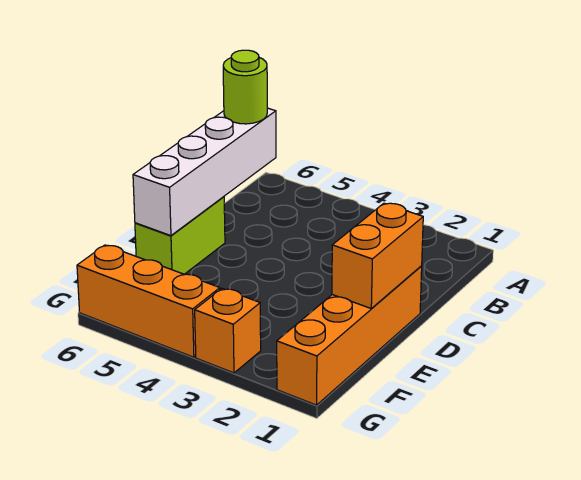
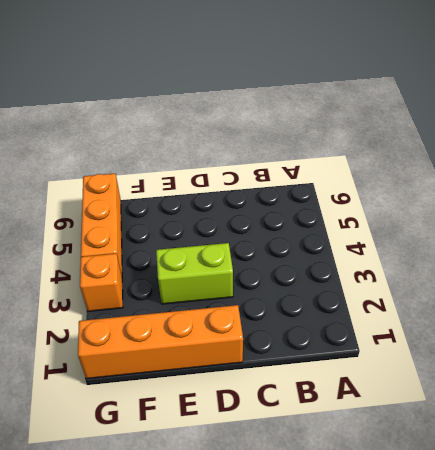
lime brick D3:E3 level 1 -> lime brick D6:E6 level 1
none -> white brick B6:E6 level 2
none -> orange brick D1:E1 level 2

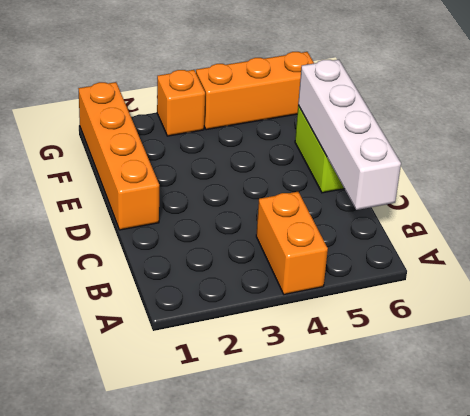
orange brick A4:B4 level 1 -> orange brick D1:E1 level 2
none -> lime round brick B6 level 3

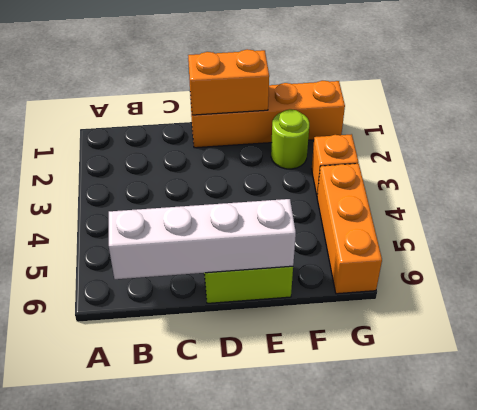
lime round brick F2 level 1 -> lime round brick B6 level 3

